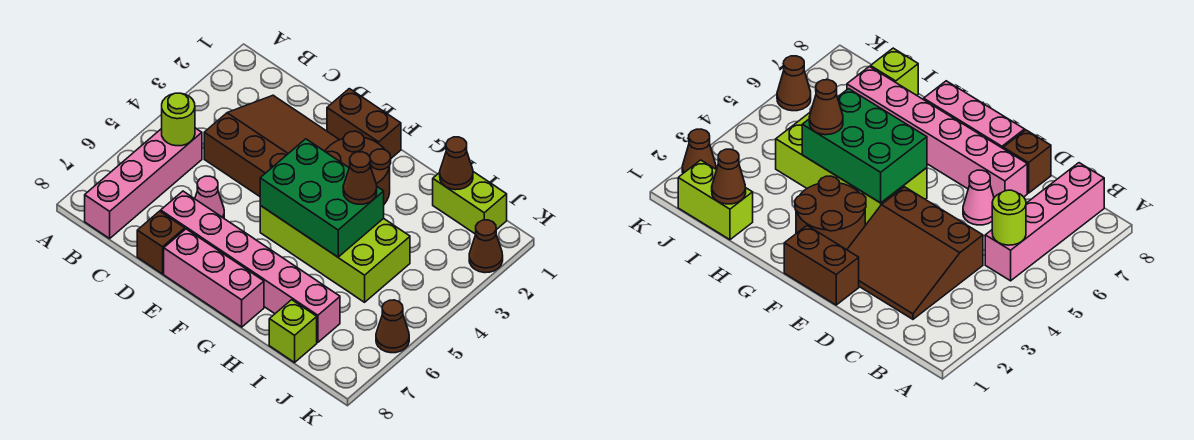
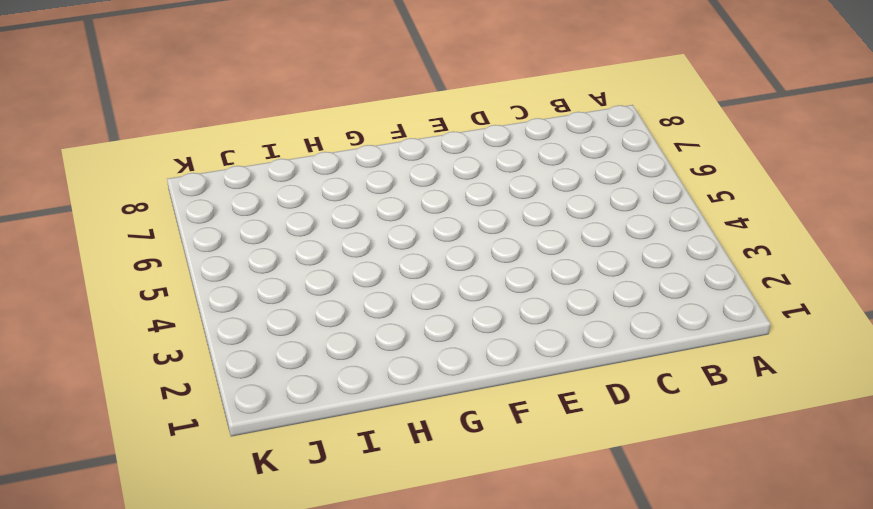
none -> pink brick B5:B8 level 1
none -> brown slope C2:E4 level 1 top 4
none -> pink cone D6 level 1

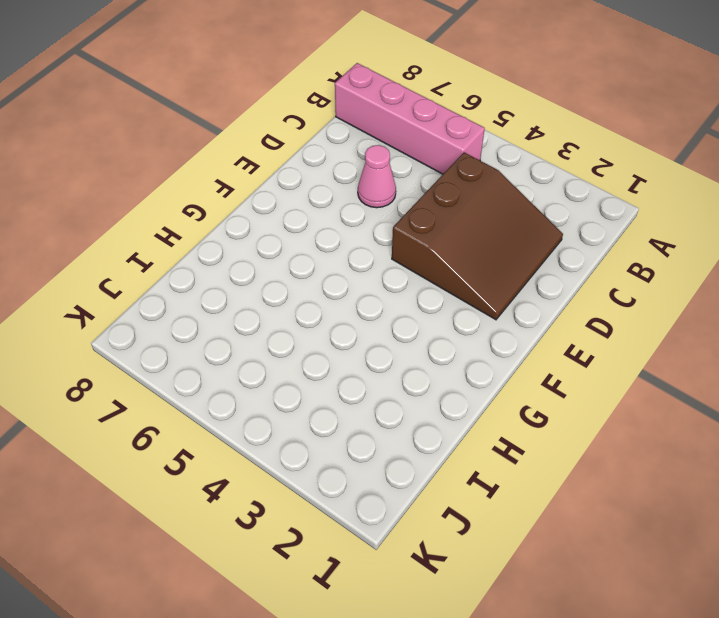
none -> pink brick D7:I7 level 1
none -> brown brick D8 level 1
none -> brown brick E1:F1 level 1

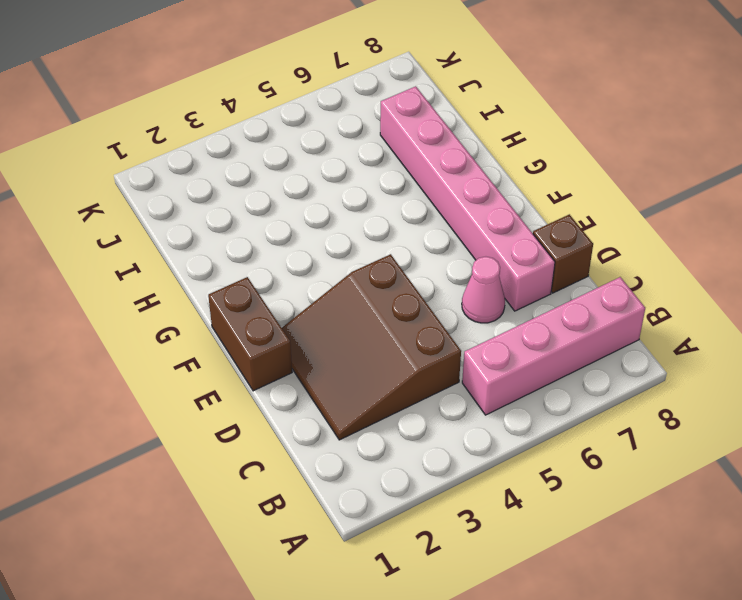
none -> pink brick E8:G8 level 1
none -> brown round brick F2:G3 level 1
none -> lime brick F4:I5 level 1

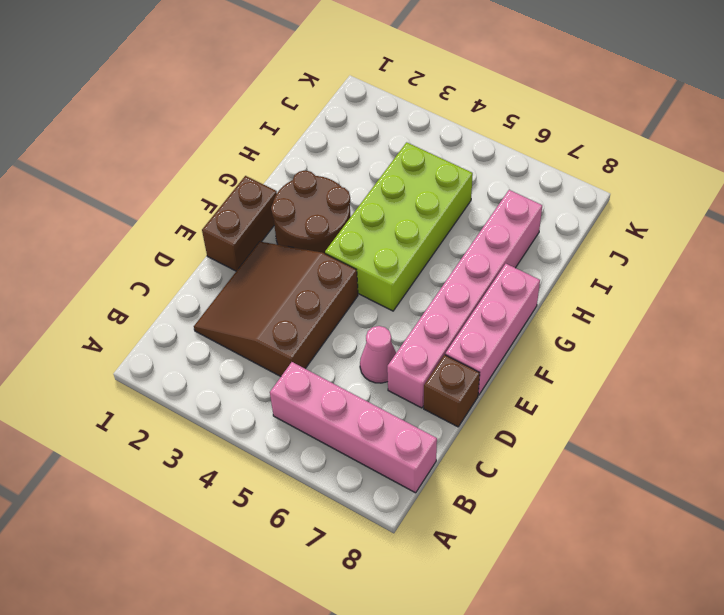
none -> lime brick I1:J1 level 1
none -> lime brick I8 level 1
none -> brown cone K2 level 1

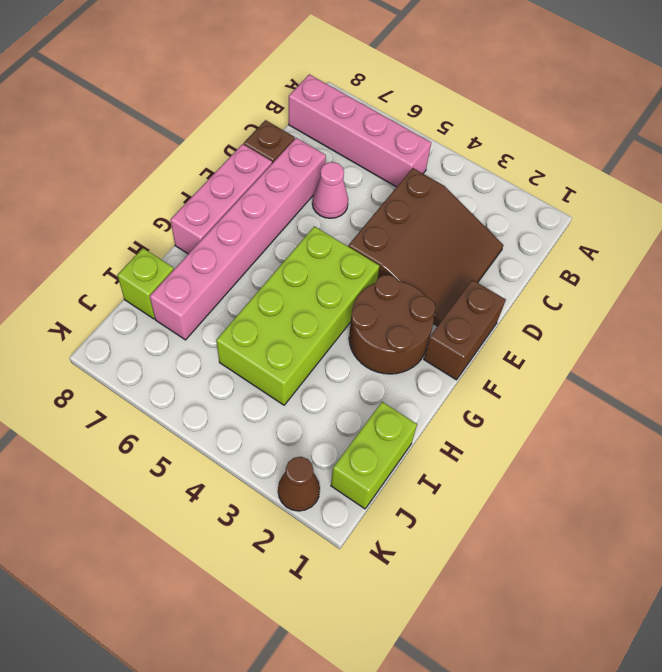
none -> brown cone K6 level 1
none -> lime round brick B5 level 2
none -> green brick F4:H5 level 2

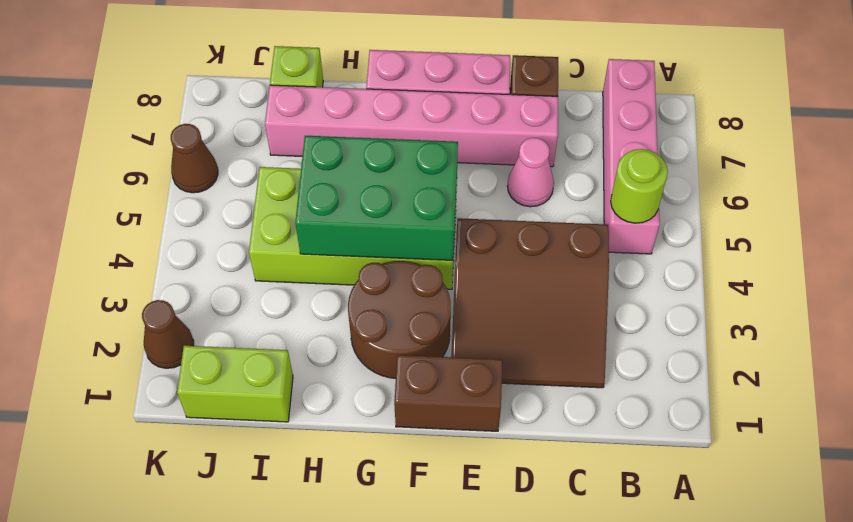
none -> brown cone I1 level 2
none -> brown cone H4 level 3

